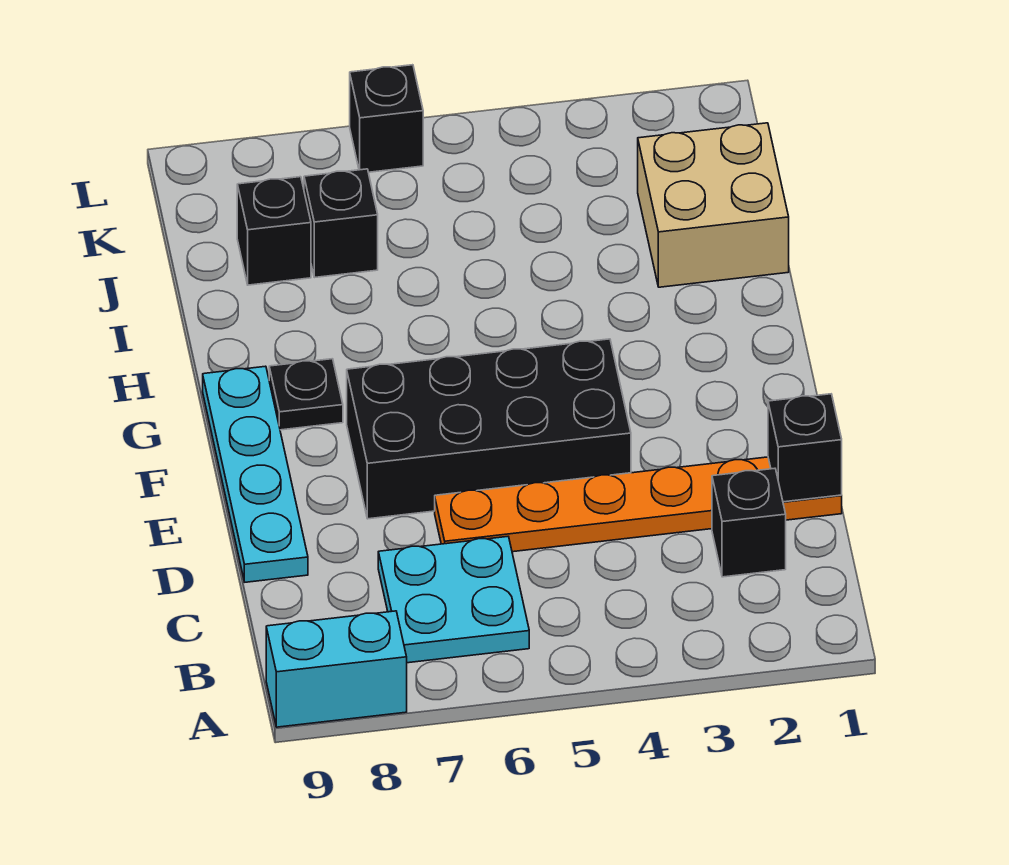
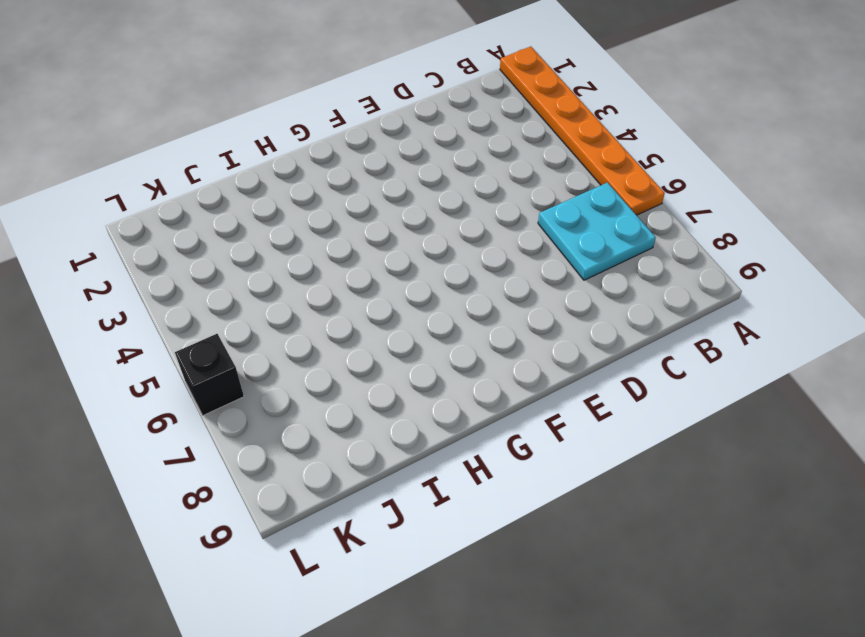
orange plate A1:A6 level 1 -> orange plate D1:D6 level 1
none -> cyan brick A8:A9 level 1
none -> black brick C2 level 1
none -> cyan plate D9:G9 level 1

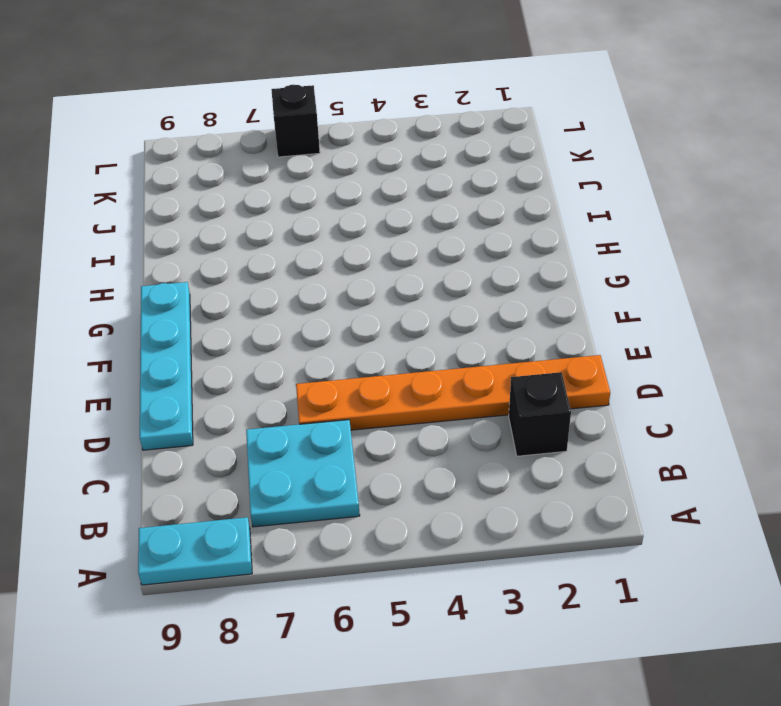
cyan plate A8:A9 level 1 -> cyan brick A8:A9 level 1
none -> black brick E4:F7 level 1
none -> black plate G8 level 1
none -> tan brick I1:J2 level 1

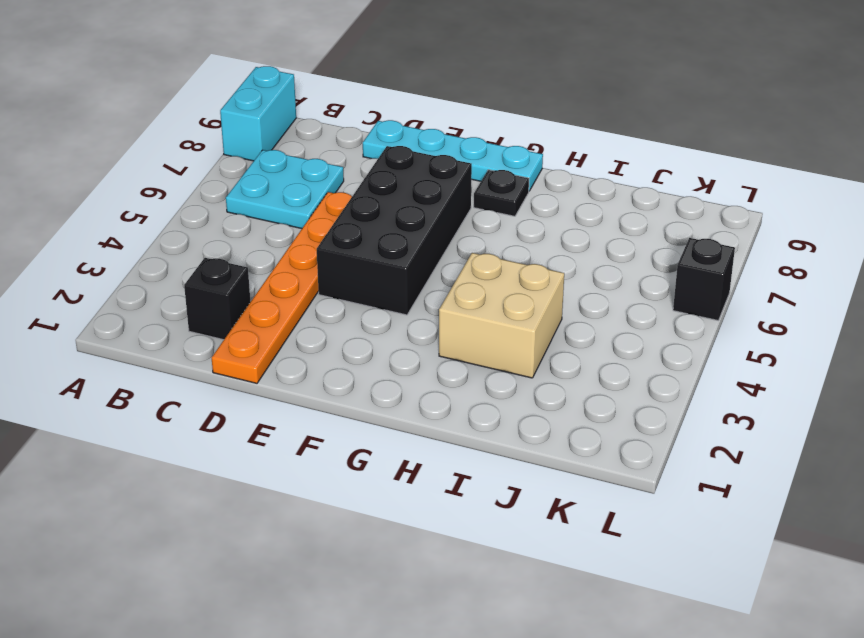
tan brick H3:I4 level 1 -> tan brick I1:J2 level 1
none -> black brick J7 level 1
none -> black brick J8 level 1
none -> black brick D1 level 2

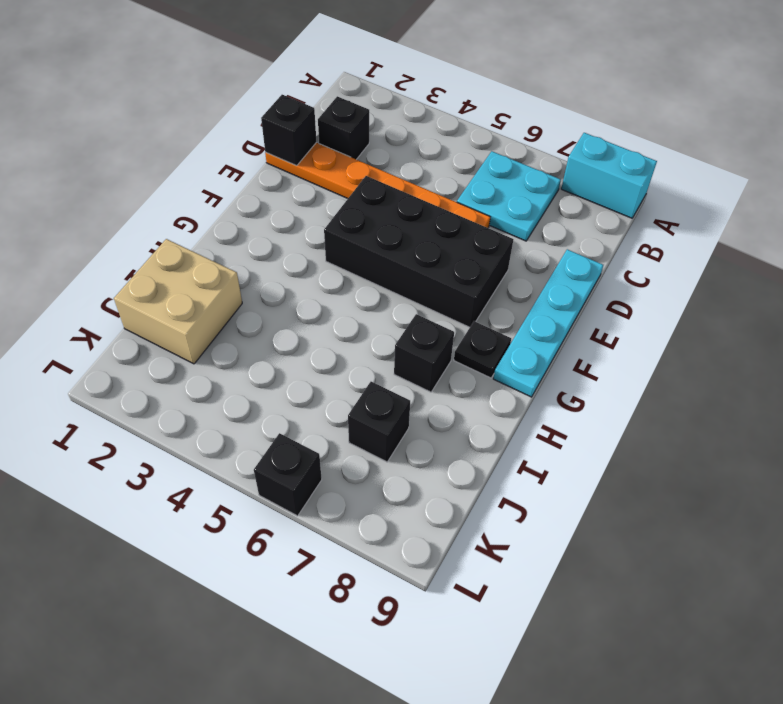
black brick H7 level 1 -> black brick J8 level 1

